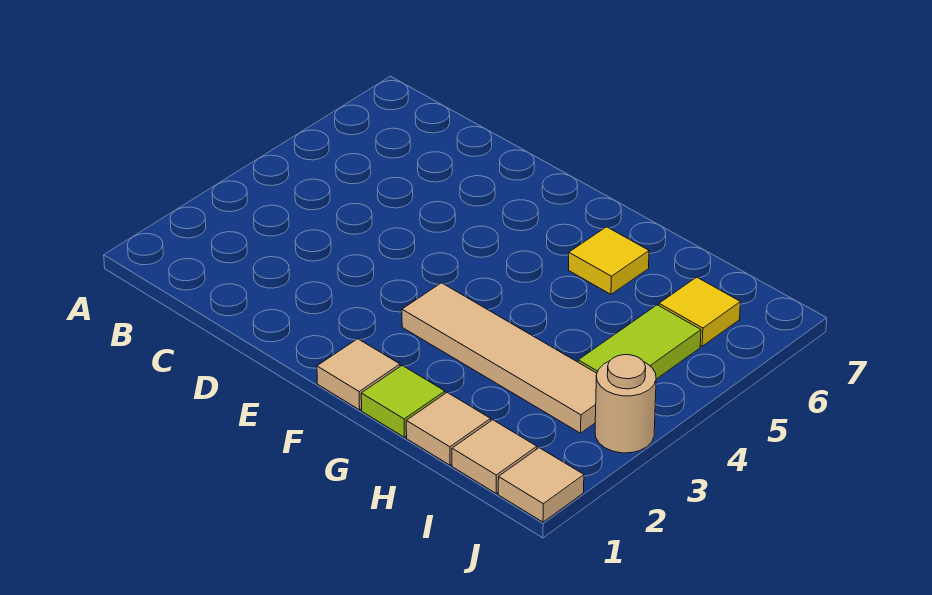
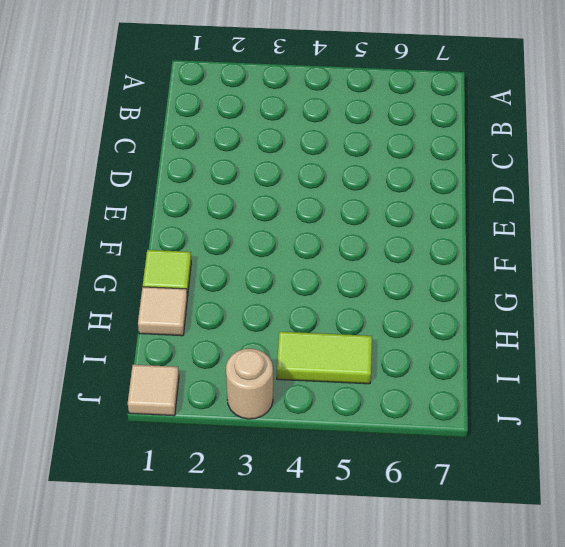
none -> tan tile F1 level 1
none -> tan tile F3:I3 level 1

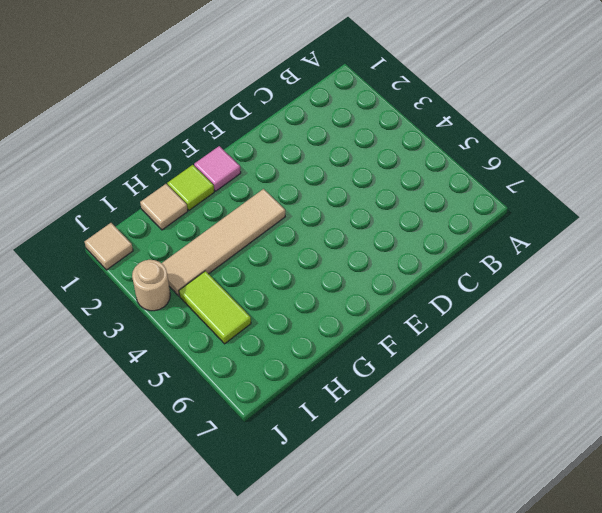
pink tile F1 level 1 -> tan tile F1 level 1
none -> yellow tile G6 level 1
none -> tan tile I1 level 1

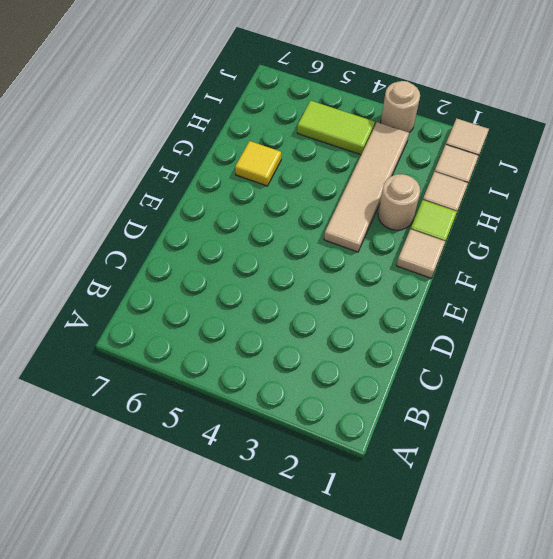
tan round brick G2 level 1 -> none
none -> yellow tile I6 level 1

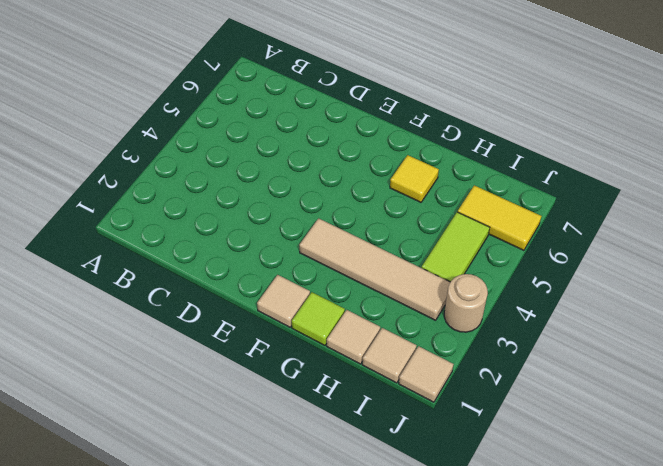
yellow tile I6:J6 level 1 -> yellow tile I6 level 1

